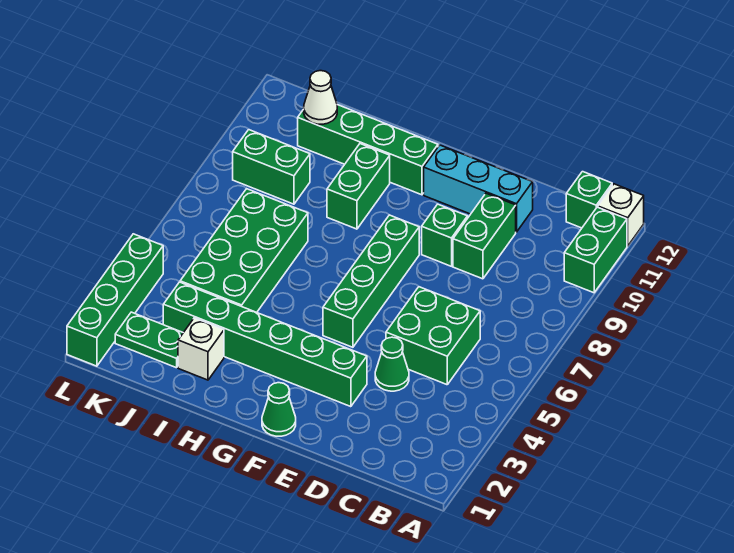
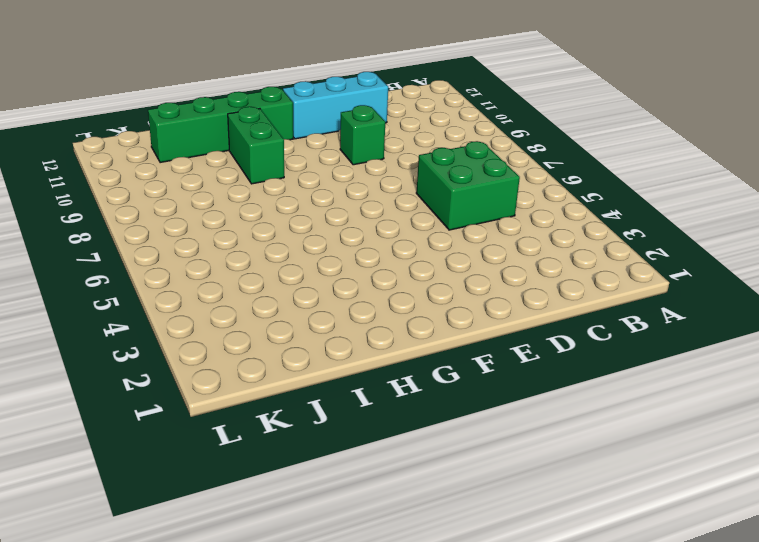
none -> green brick A10:A11 level 1
none -> white brick A12 level 1
none -> green brick B12 level 1

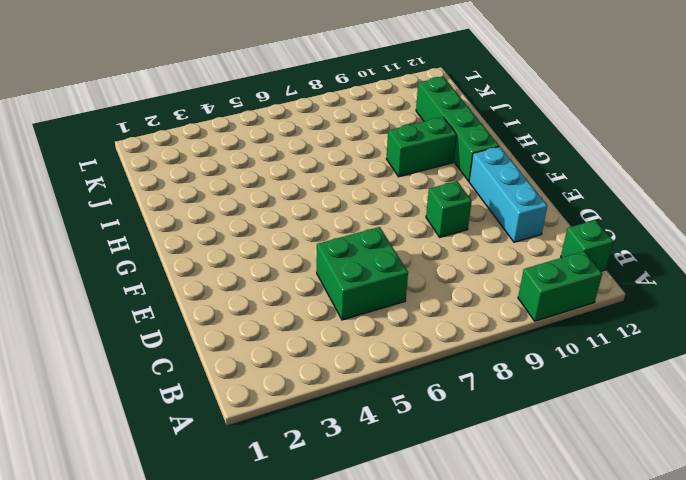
none -> white brick A12 level 1
none -> green cone D4 level 1
none -> green brick D9:D10 level 1

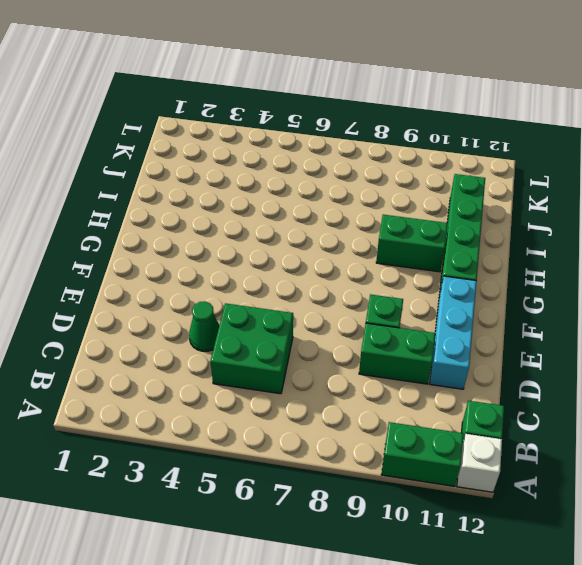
none -> green brick E3:J3 level 1
none -> green cone F1 level 1
none -> green brick F5:F8 level 1

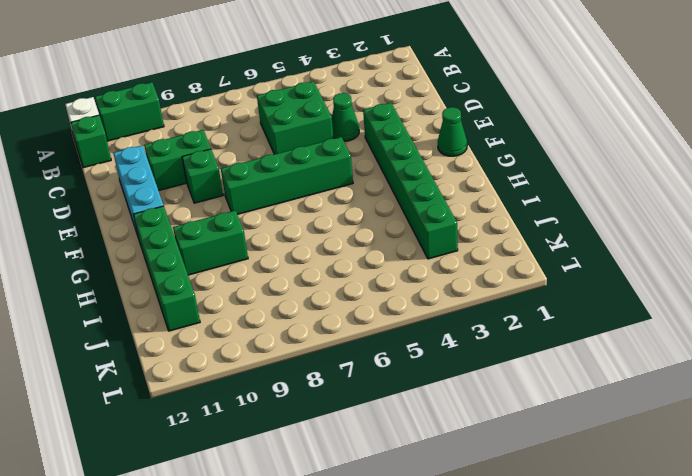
none -> white brick I2 level 1
none -> green brick I4:J7 level 1
none -> green plate J2:K2 level 1

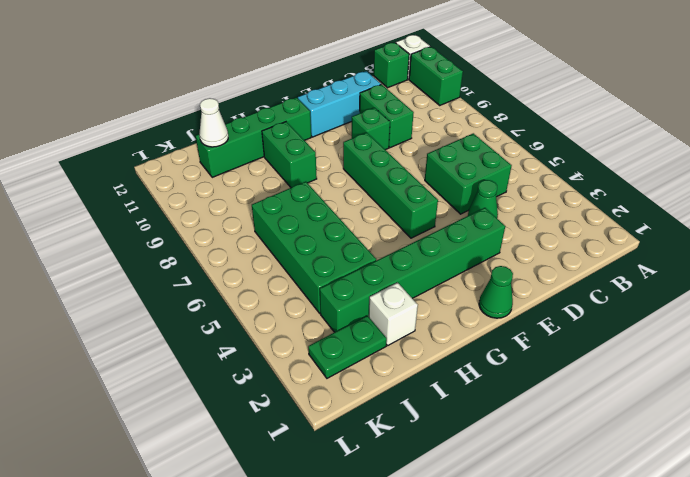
none -> green brick J9:K9 level 1
none -> green brick L1:L4 level 1

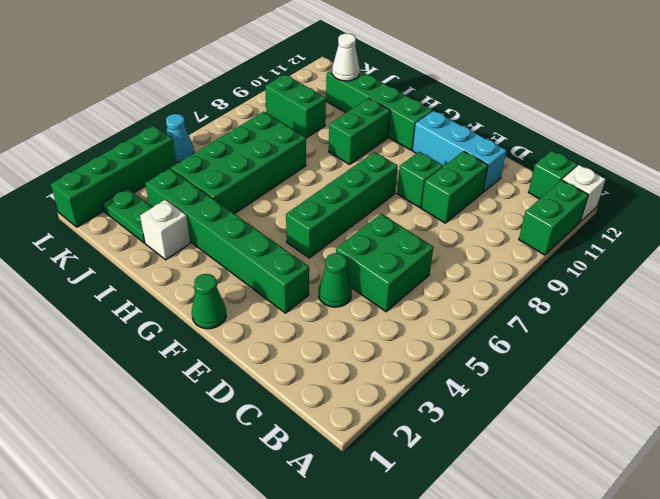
cyan cone L5 level 1 -> none

